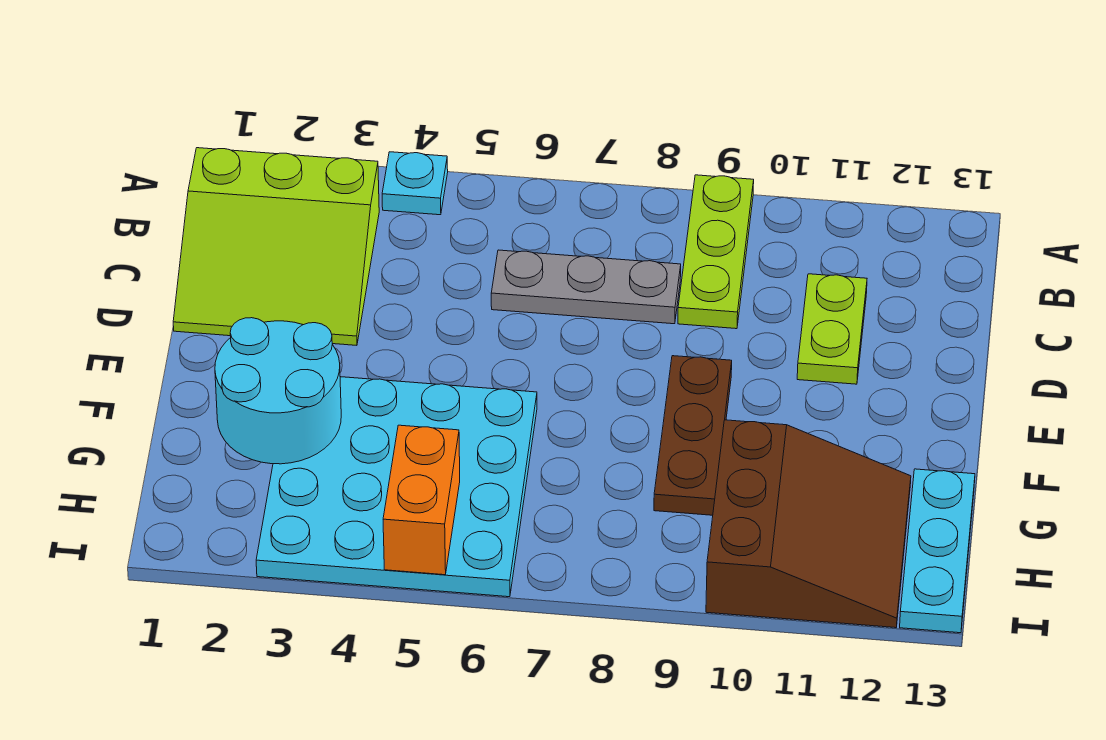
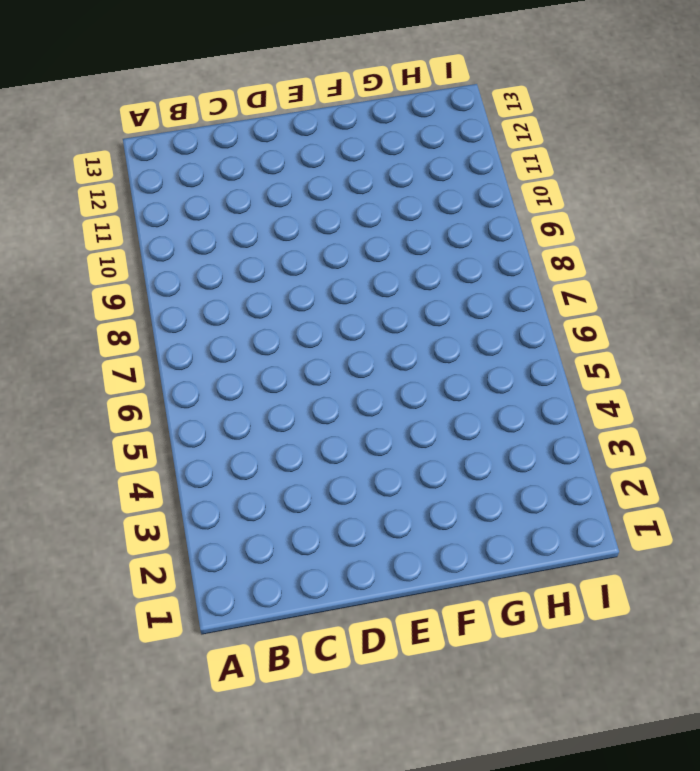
none -> cyan plate A4 level 1
none -> lime plate A9:C9 level 1

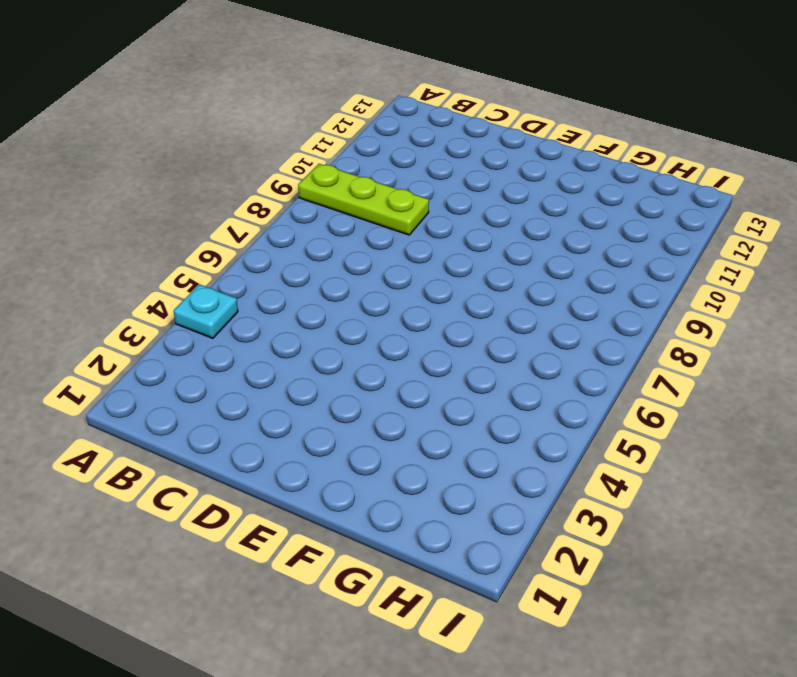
none -> lime slope B1:D3 level 1 top B
none -> grey plate C6:C8 level 1

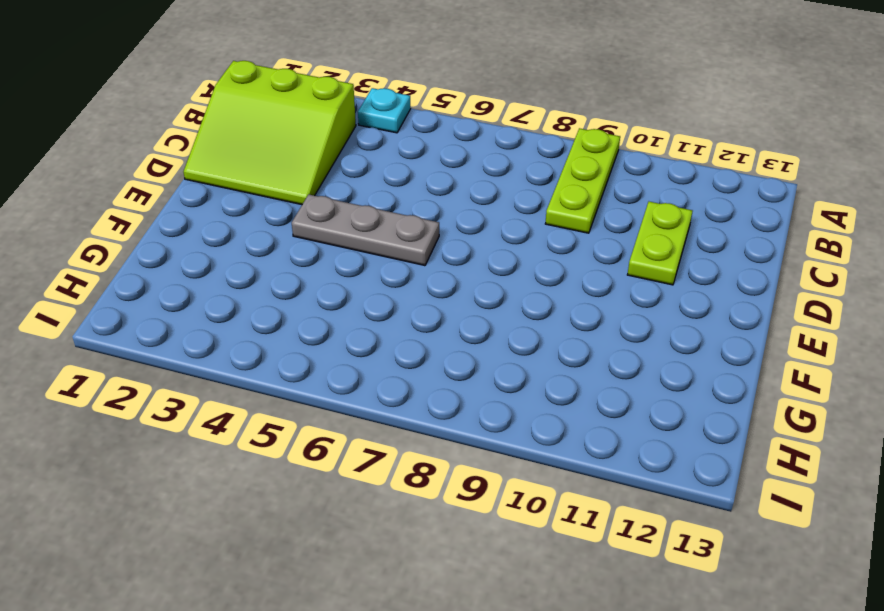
grey plate E4:E6 level 1 -> grey plate C6:C8 level 1
none -> brown plate E9:G9 level 1
none -> cyan plate F3:I6 level 1

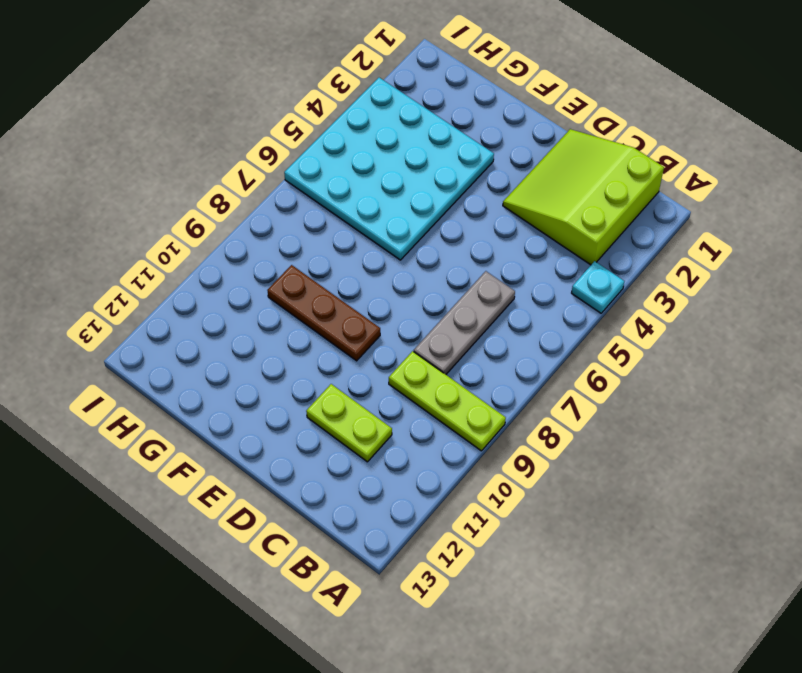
none -> brown slope G10:I12 level 1 top 10
none -> cyan plate G13:I13 level 1

